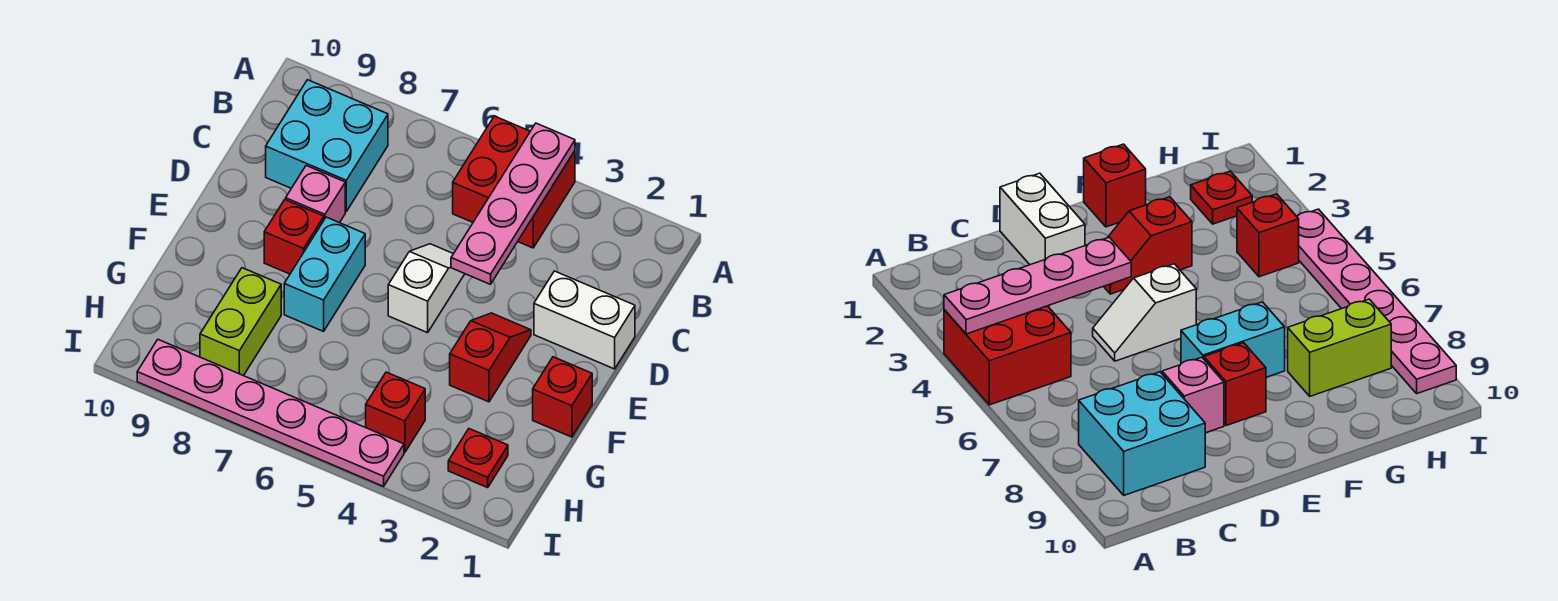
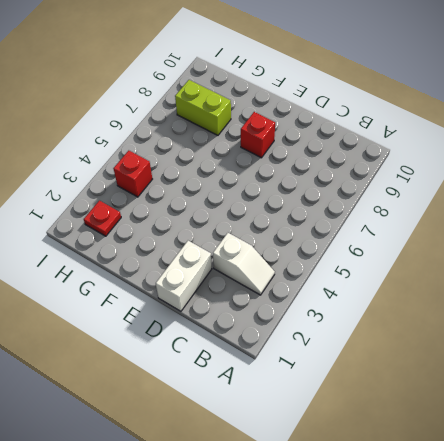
white slope B3:C3 level 1 top C -> white slope D5:E5 level 1 top E
none -> red brick A4:B5 level 1
none -> cyan brick B8:C9 level 1
none -> pink brick D8 level 1

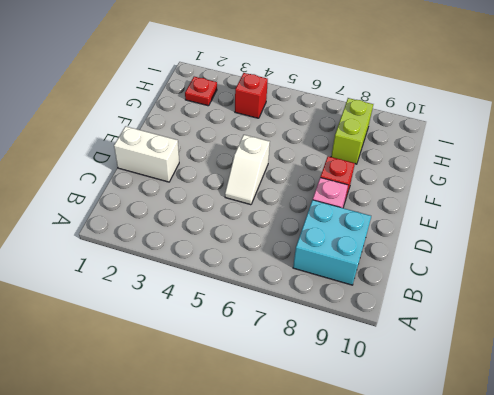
none -> red brick A4:B5 level 1
none -> red slope E3:F3 level 1 top F
none -> cyan brick E7:F7 level 1

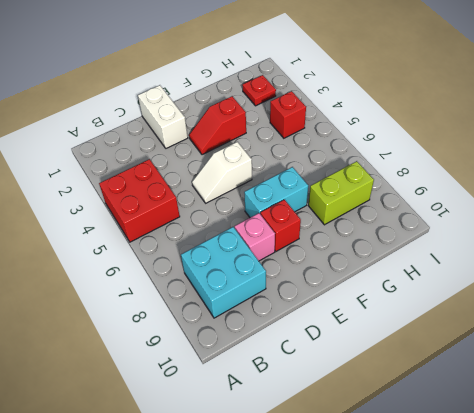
none -> red brick F1 level 1
none -> pink plate I4:I9 level 1
none -> pink plate A4:D4 level 2

